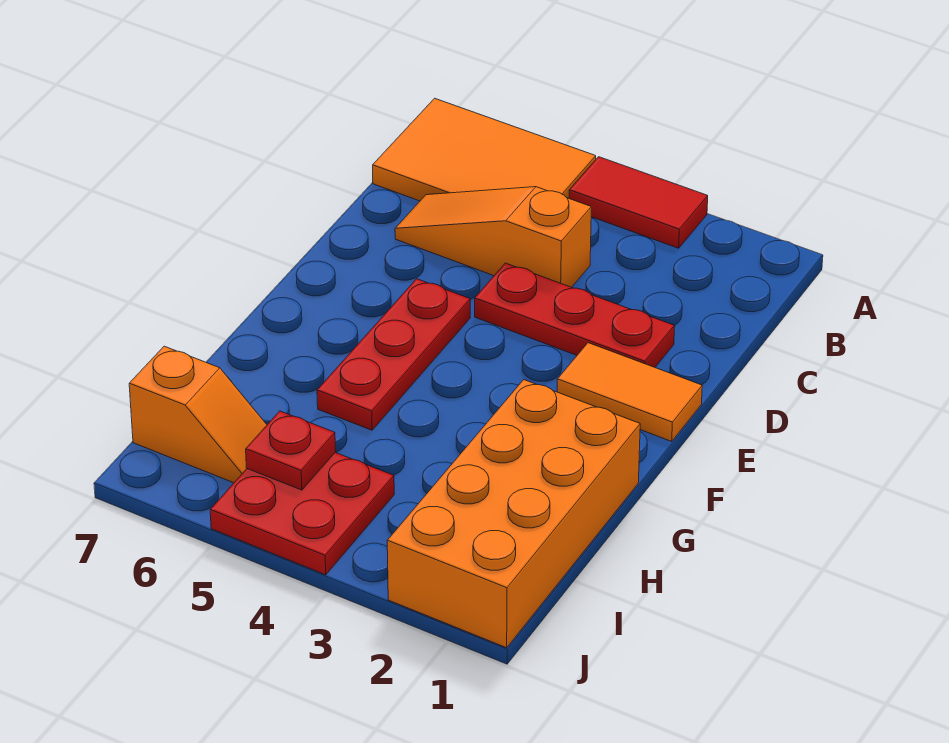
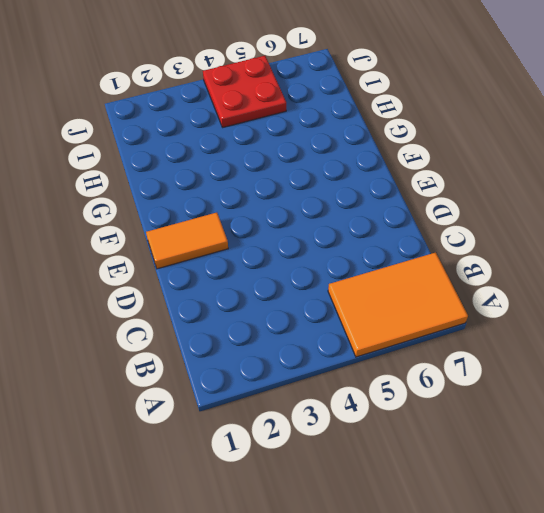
none -> red tile A3:A4 level 1
none -> orange slope C4:C6 level 1 top 4

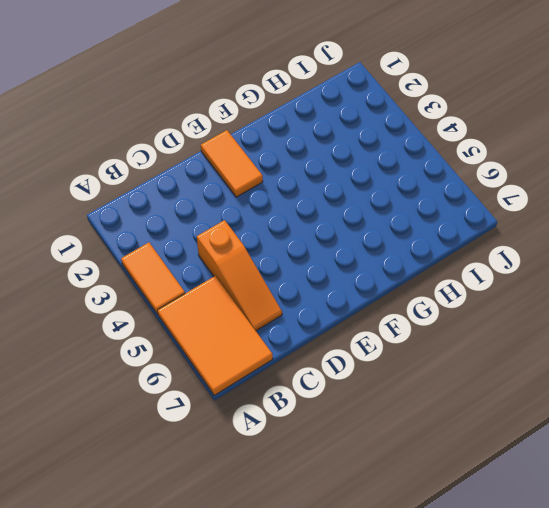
orange tile A3:A4 level 1 -> red tile A3:A4 level 1
none -> red plate D2:D4 level 1
none -> red plate E5:G5 level 1

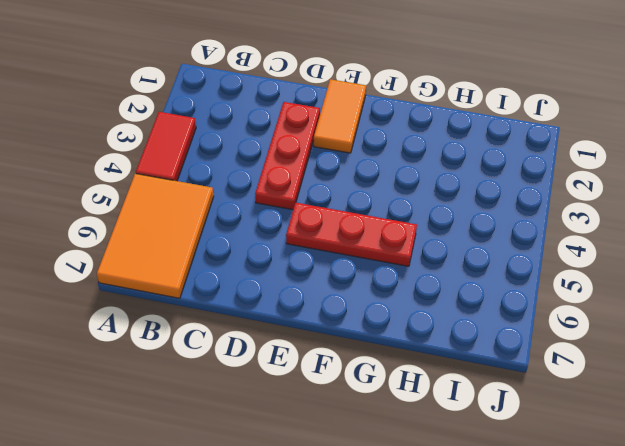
none -> orange slope C4:C6 level 1 top 4
none -> orange brick G1:J2 level 1

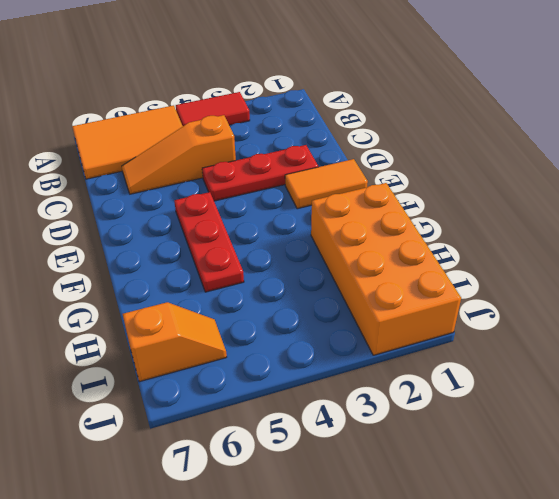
none -> red plate I4:J5 level 1
none -> red plate I5 level 2

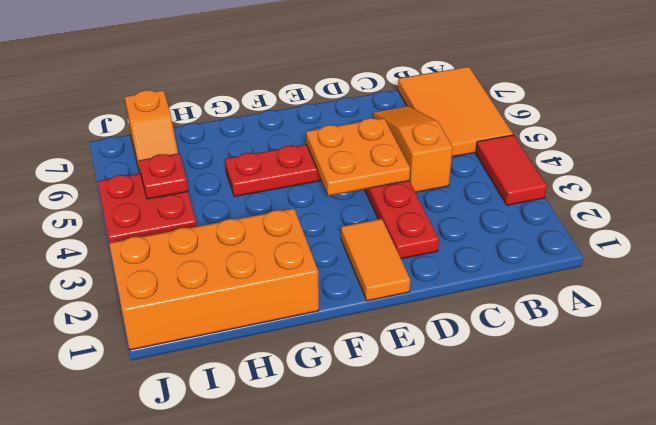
orange plate D4:E5 level 2 -> none

